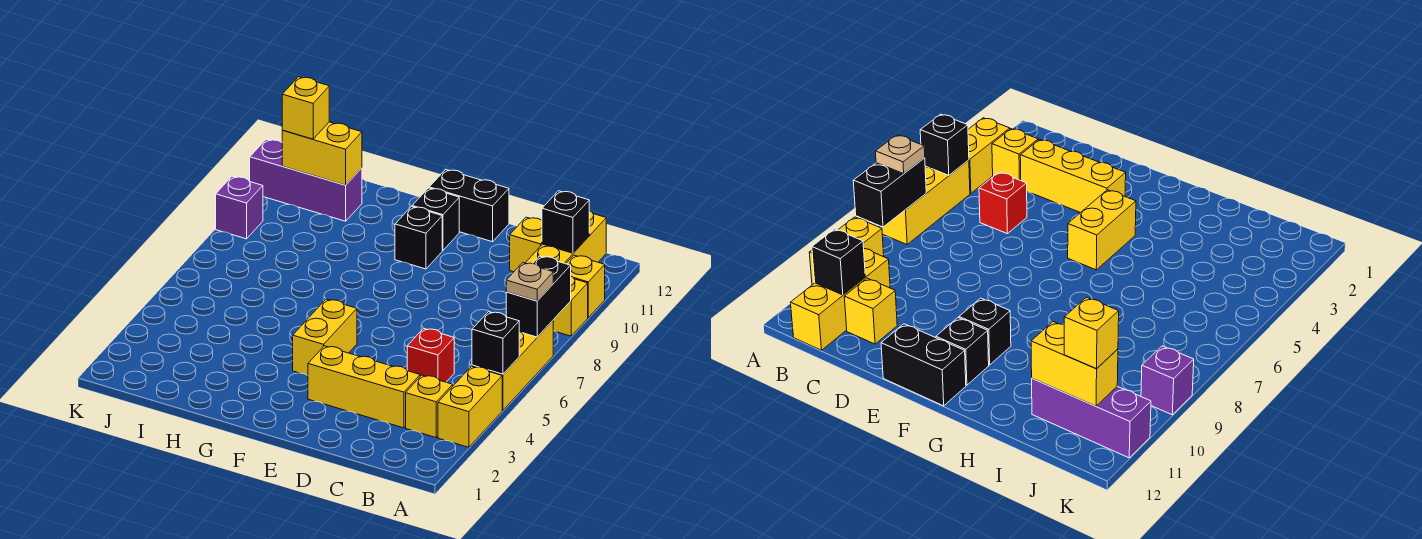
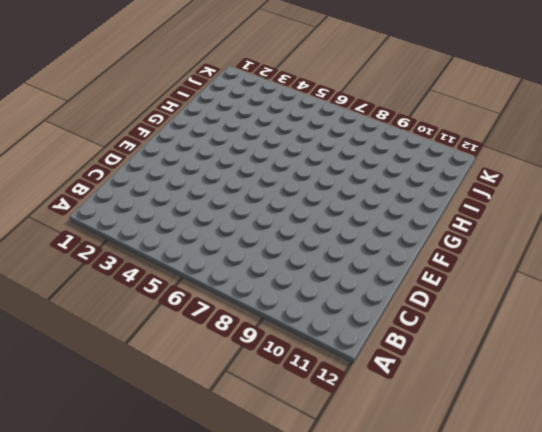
none -> yellow brick A3:A4 level 1
none -> yellow brick A5:A7 level 1
none -> yellow brick A9 level 1

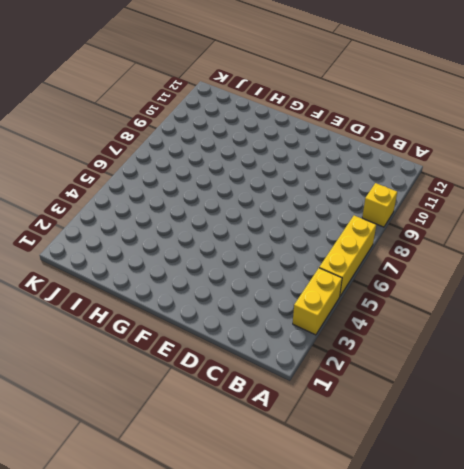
none -> yellow brick A10 level 1
none -> yellow brick B3 level 1
none -> yellow brick B10:B12 level 1

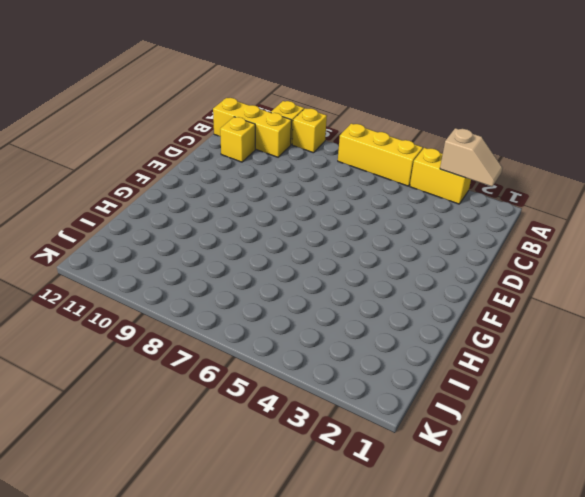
tan slope A2:A3 level 2 top 3 -> none
none -> yellow brick B3 level 1
none -> yellow brick C3:E3 level 1
none -> red brick C5 level 1

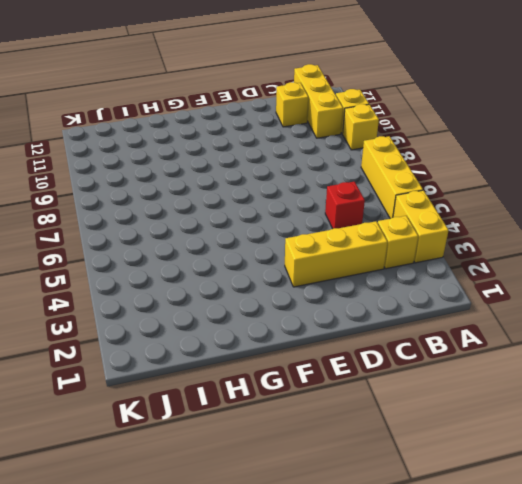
none -> black brick E12:F12 level 1
none -> yellow brick F4:F5 level 1
none -> black brick F10 level 1

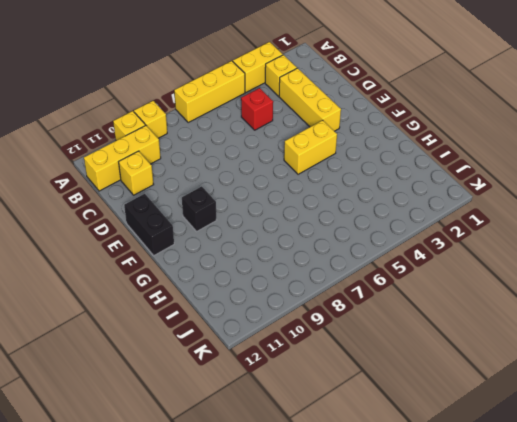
none -> black brick F11 level 1
none -> purple brick I11:K11 level 1
none -> purple brick K9 level 1

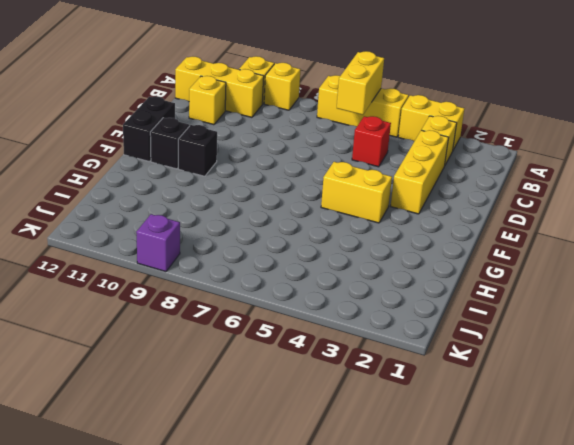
yellow brick A6:B6 level 2 -> yellow brick I11:J11 level 2
none -> purple brick I11:K11 level 1
none -> black brick A5 level 2
none -> black brick A7:A8 level 2

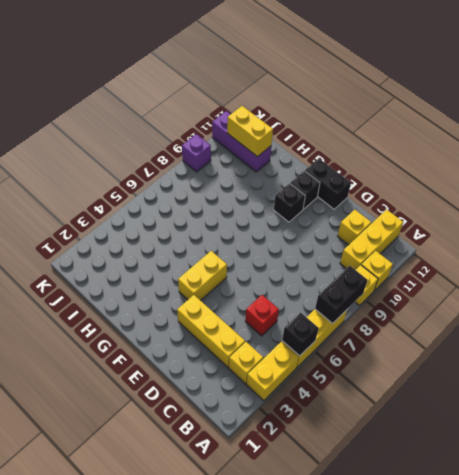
none -> black brick B11 level 2
none -> tan plate A7 level 3
none -> yellow brick J11 level 3

